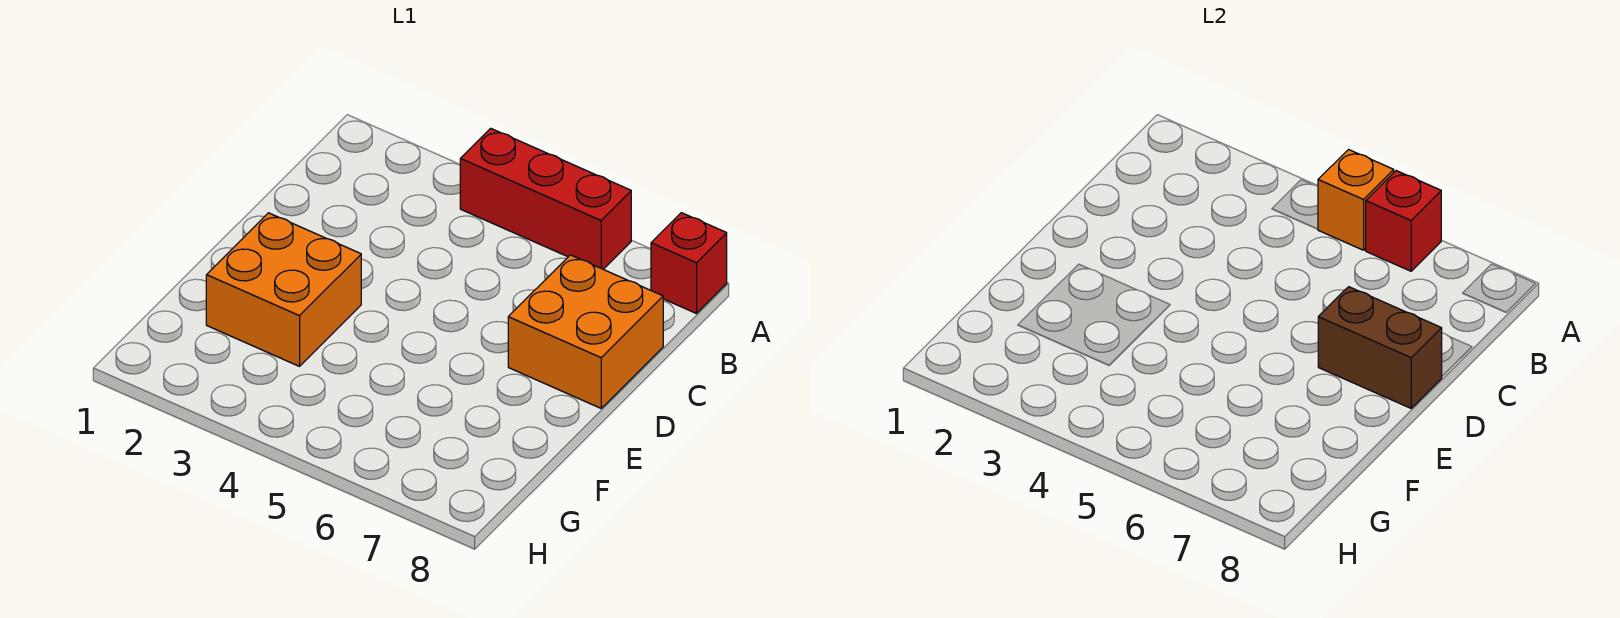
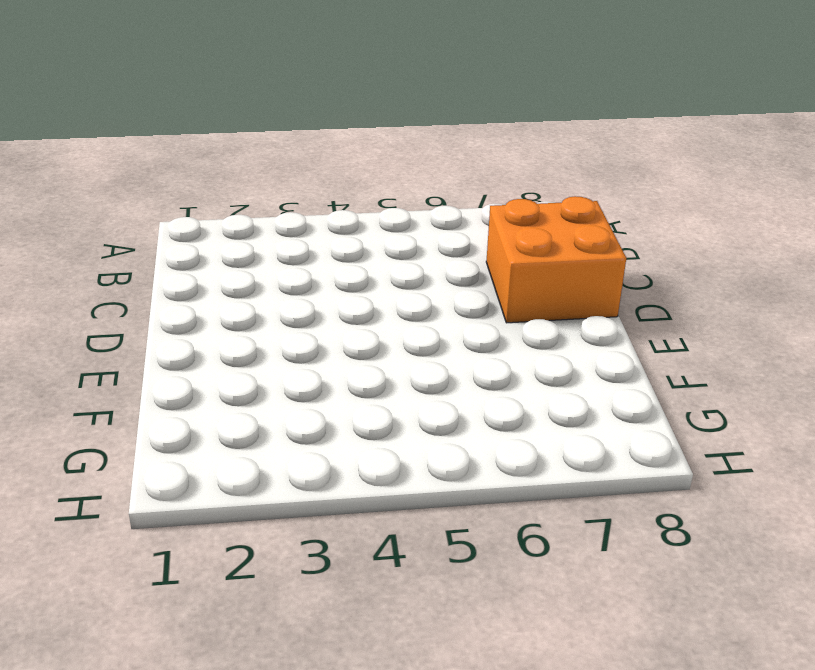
none -> red brick A4:A6 level 1
none -> red brick A8 level 1

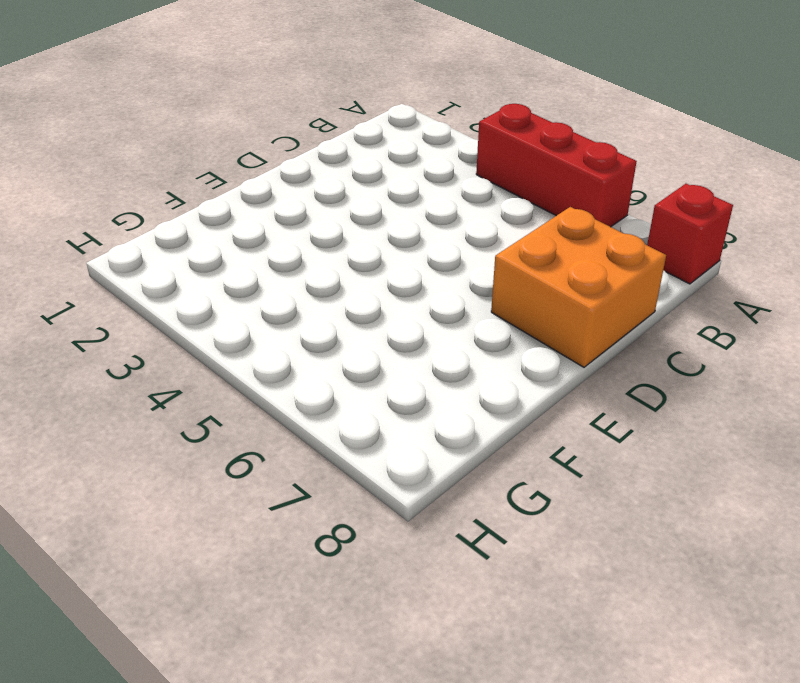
none -> orange brick E2:F3 level 1
none -> orange brick A5 level 2

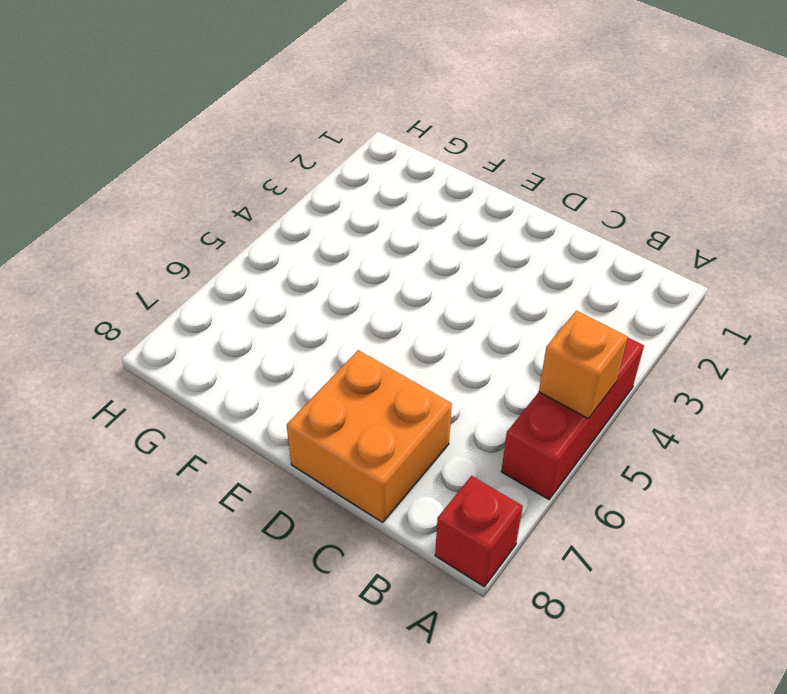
none -> orange brick E2:F3 level 1
none -> red brick A6 level 2

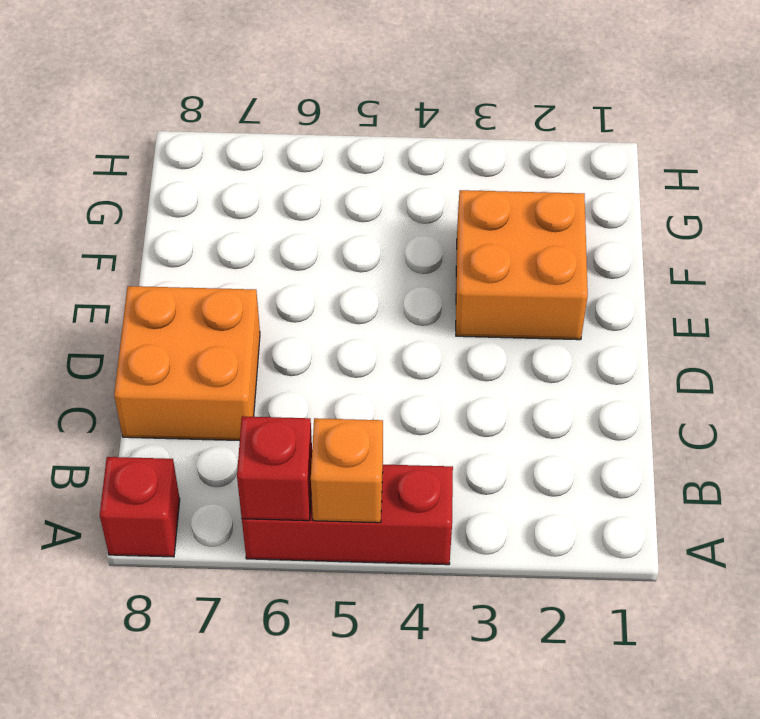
none -> brown brick D7:D8 level 2

